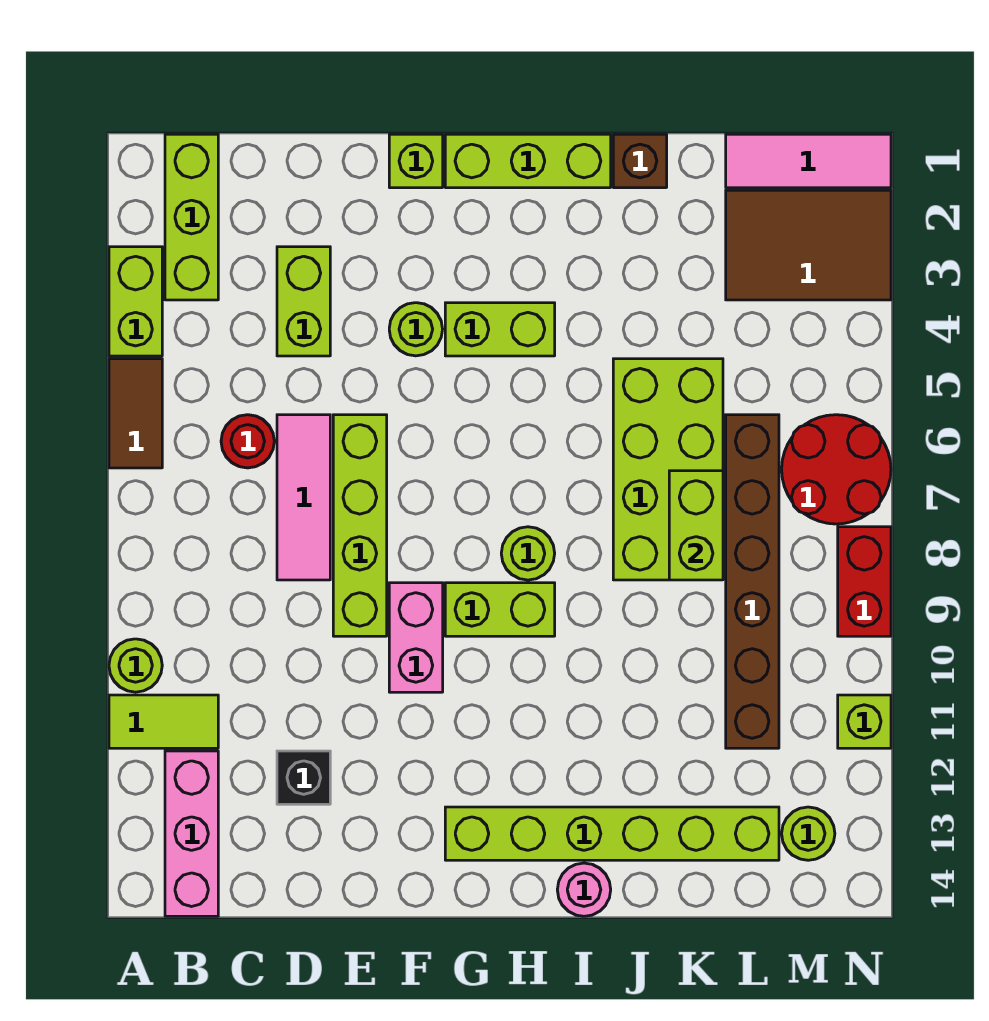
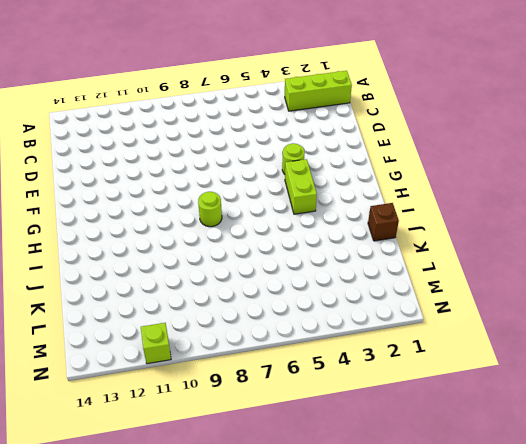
none -> lime brick A3:A4 level 1
none -> brown tile A5:A6 level 1
none -> lime round brick A10 level 1
none -> lime tile A11:B11 level 1

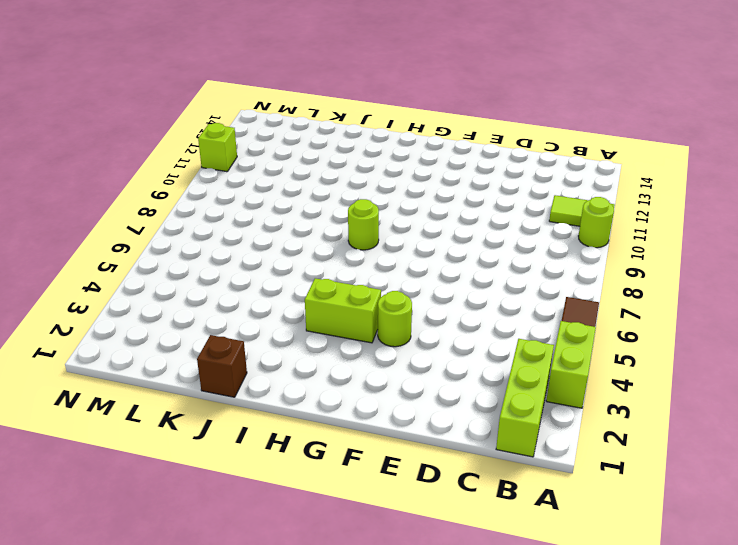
none -> pink brick B12:B14 level 1
none -> red round brick C6 level 1
none -> lime brick D3:D4 level 1
none -> pink tile D6:D8 level 1

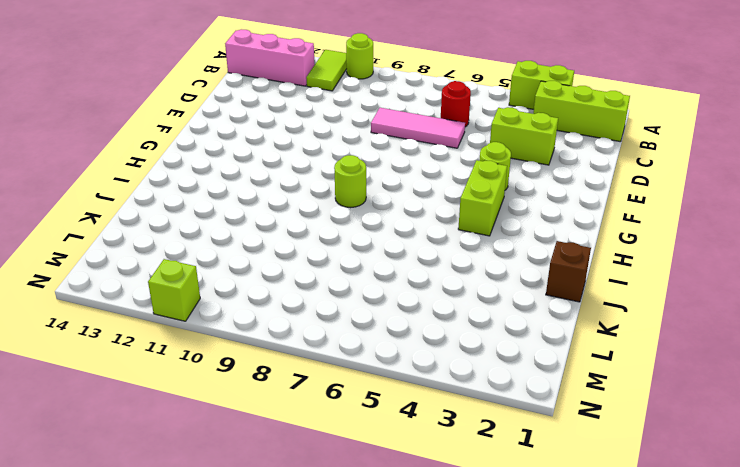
none -> brown tile A5:A6 level 1
none -> black brick D12 level 1
none -> lime brick E6:E9 level 1
none -> lime brick F1 level 1

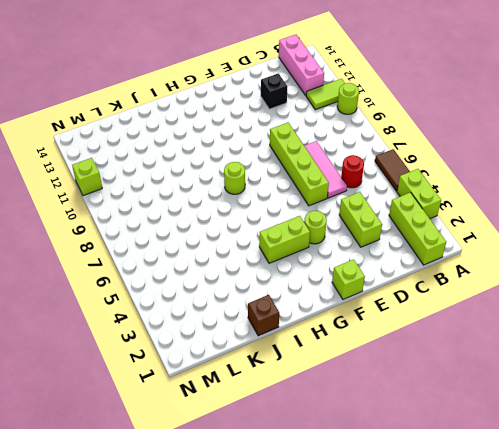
none -> pink brick F9:F10 level 1
none -> lime brick G1:I1 level 1
none -> lime brick G9:H9 level 1
none -> lime brick G13:L13 level 1

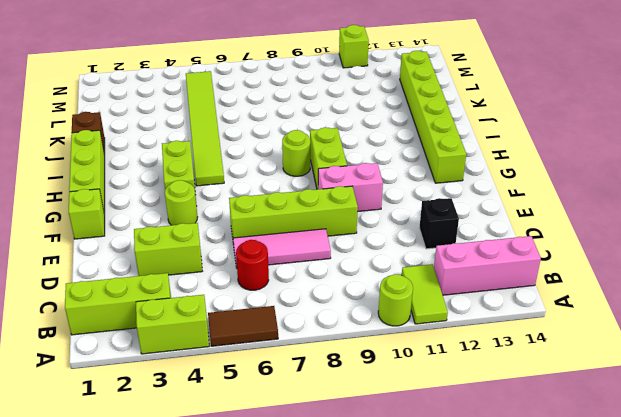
lime tile H5:M5 level 1 -> lime brick J5:K8 level 1
none -> pink round brick I14 level 1
none -> pink tile L1:N1 level 1
none -> brown tile L2:N3 level 1
none -> brown brick L6:L11 level 1

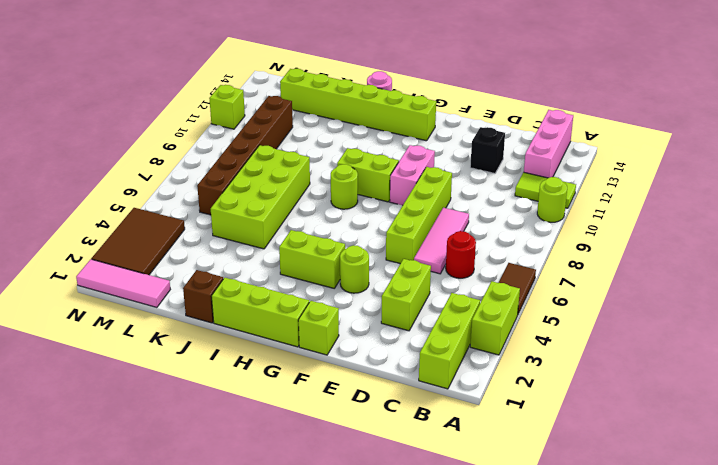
brown tile M2:N4 level 1 -> brown tile L2:N3 level 1
none -> red round brick M6:N7 level 1
none -> lime round brick M13 level 1
none -> red brick N8:N9 level 1
none -> lime brick K7:K8 level 2

